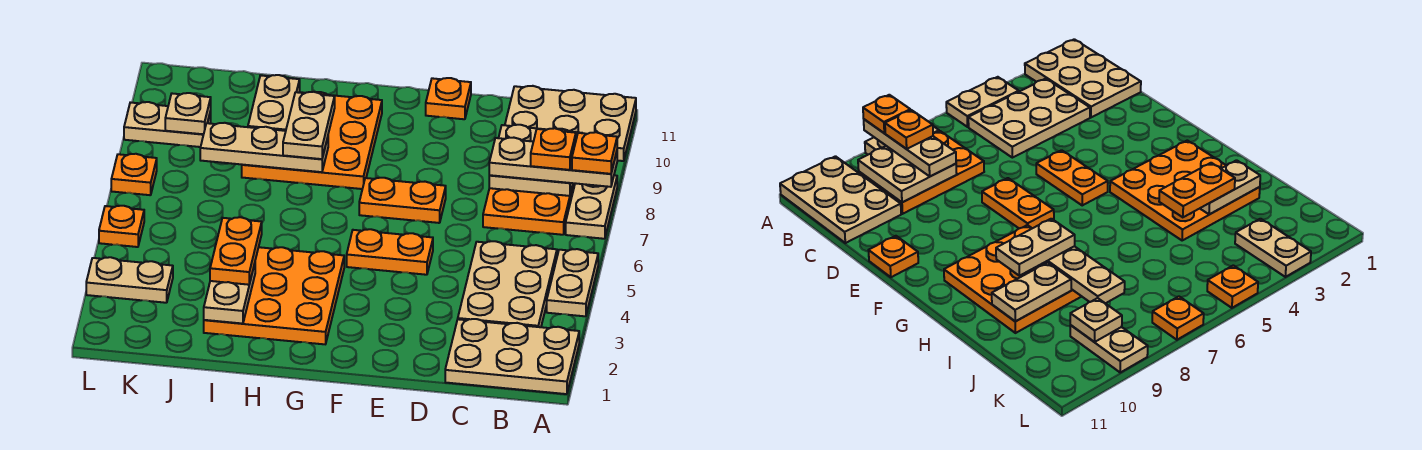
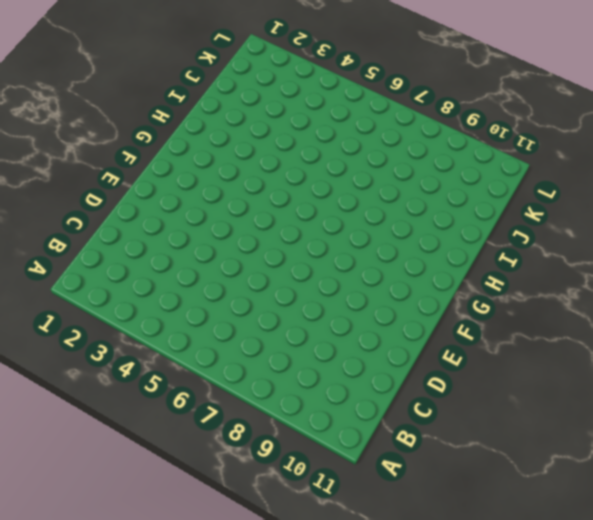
none -> tan plate A1:C2 level 1
none -> tan plate A4:A5 level 1
none -> tan plate A7:A8 level 1

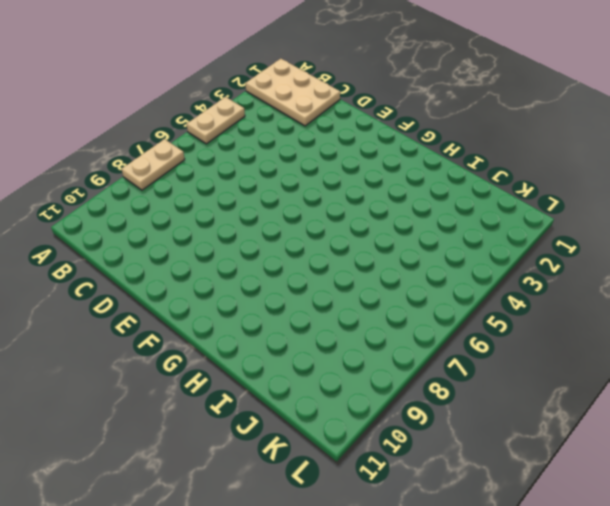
none -> tan plate A10:C11 level 1
none -> tan plate B3:C5 level 1
none -> orange plate B7:C9 level 1

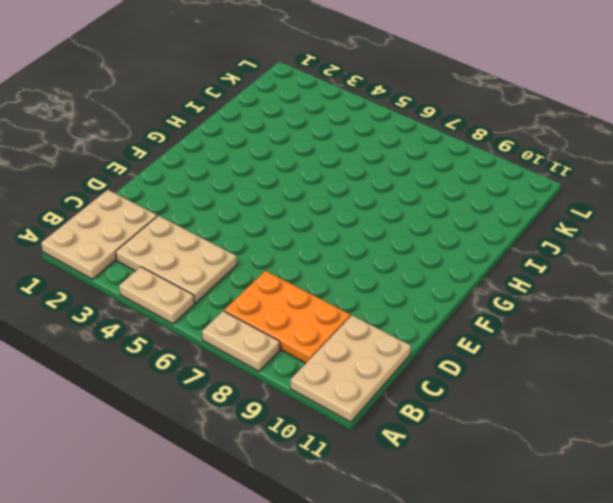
none -> orange plate E5:F5 level 1
none -> orange plate E7:F7 level 1
none -> orange plate E11 level 1

